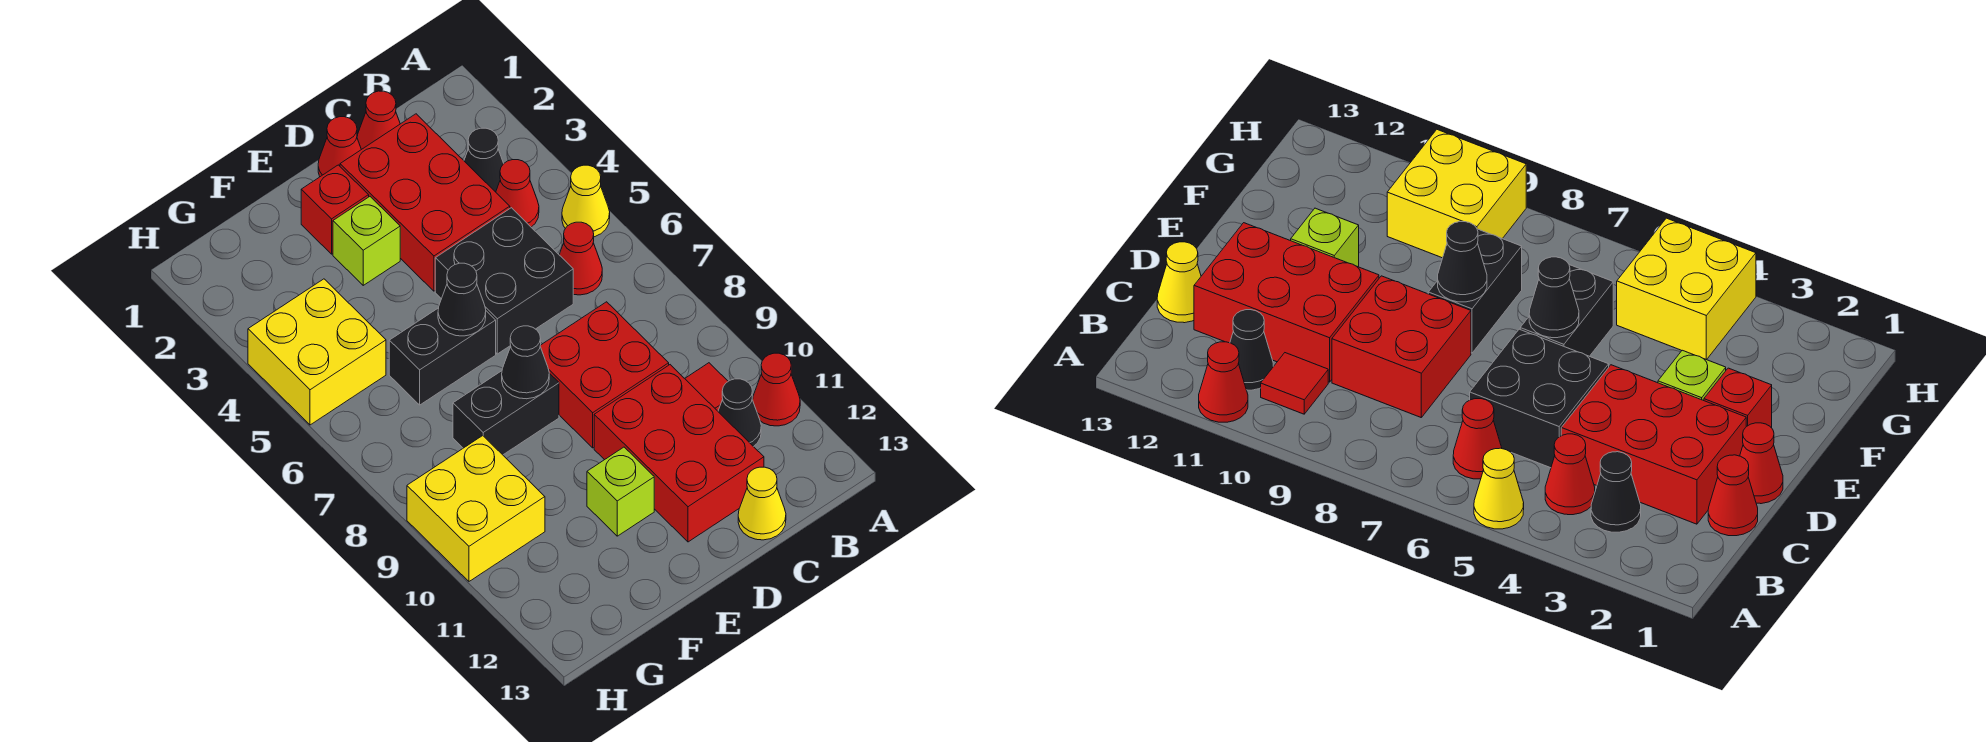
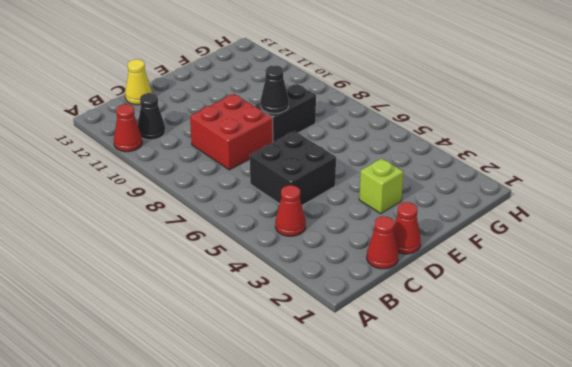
none -> yellow cone A5 level 1
none -> black cone B3 level 1
none -> red cone B6 level 1

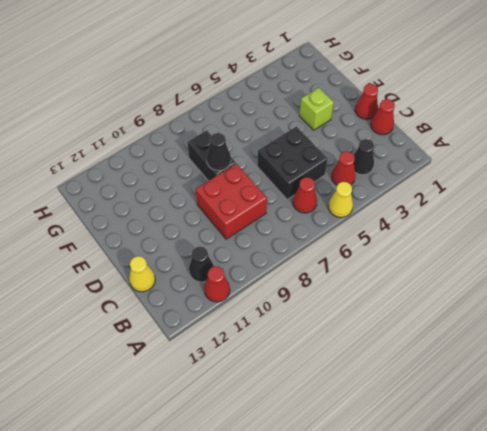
none -> red tile B10 level 1
none -> red brick C2:D4 level 1
none -> red brick C10:D12 level 1

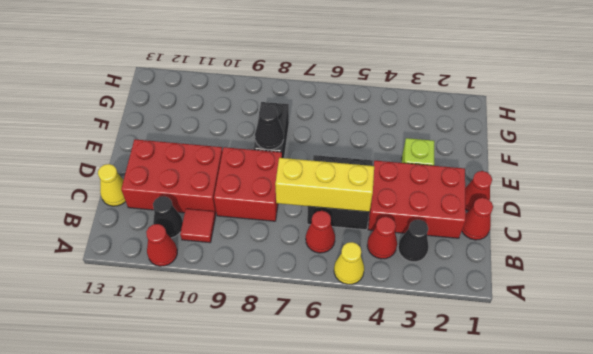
yellow brick C5:C7 level 2 -> none
none -> red brick E2 level 1
none -> black brick E6:F6 level 1
none -> lime brick E11 level 1

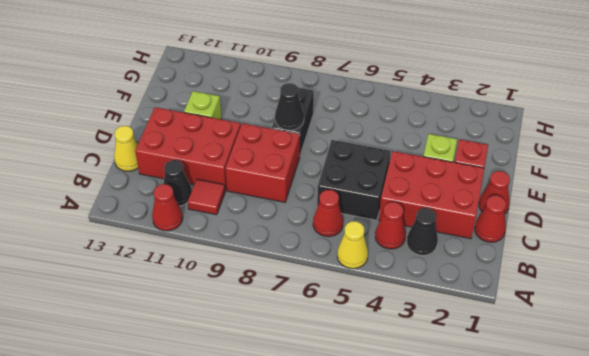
none -> black brick E6:F6 level 1
none -> yellow brick G4:H5 level 1
none -> yellow brick G9:H10 level 1

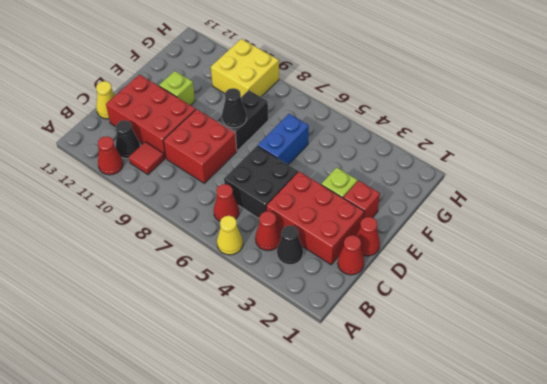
blue brick E6:F6 level 1 -> black brick E6:F6 level 1
none -> yellow brick G4:H5 level 1
none -> black cone E6 level 2

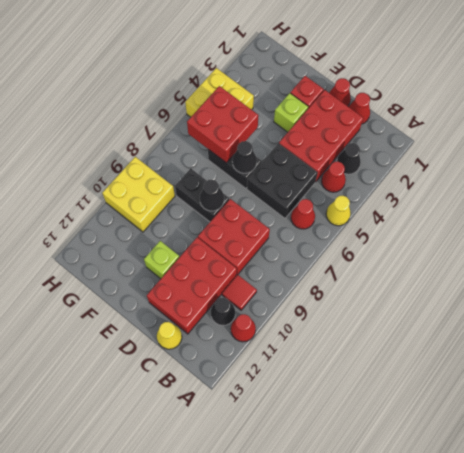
red brick F5:G6 level 2 -> none

